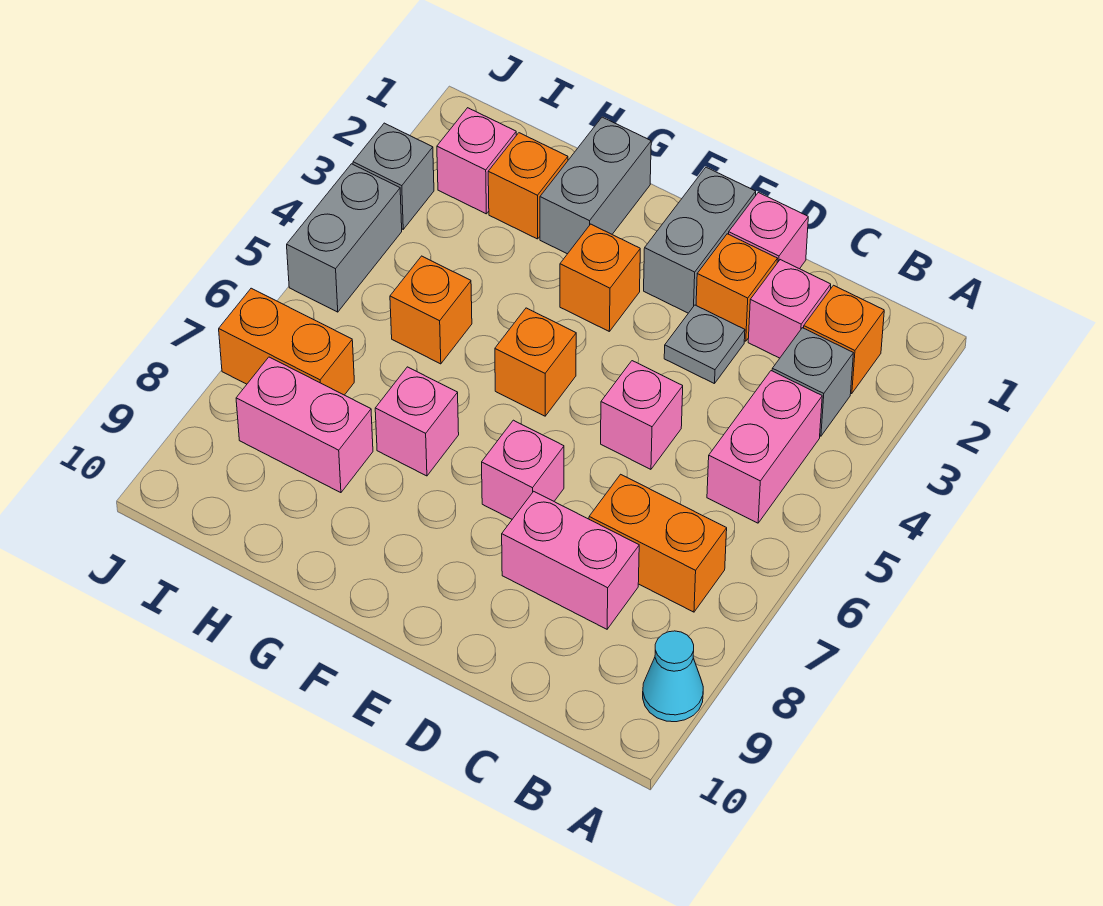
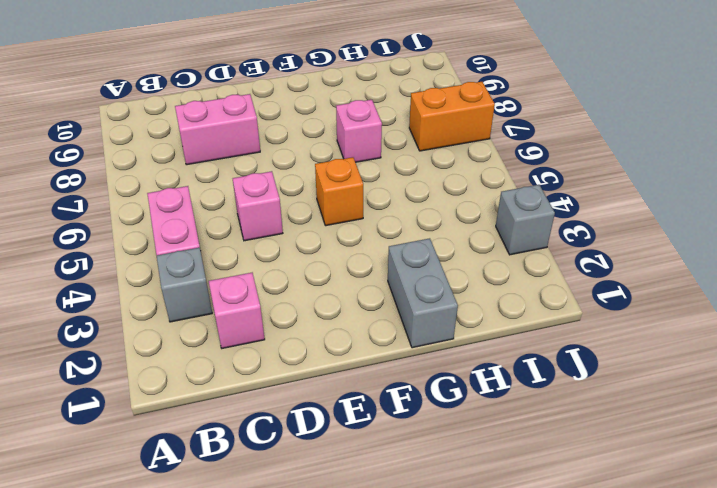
none -> cyan cone A9 level 1
none -> orange brick B2 level 1
none -> orange brick B7:C7 level 1

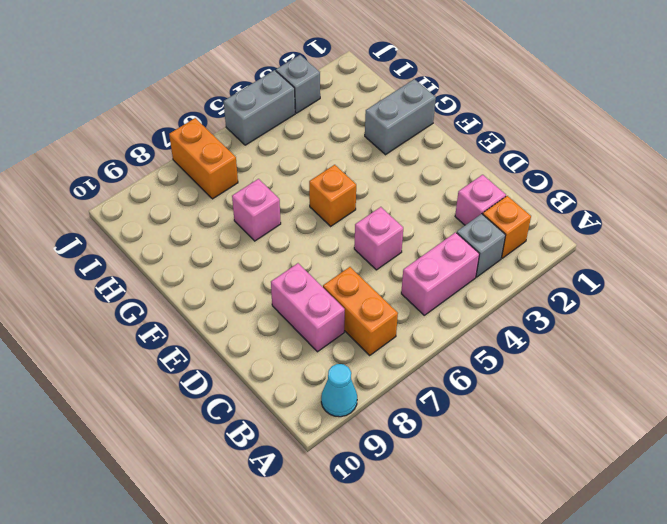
none -> pink brick D1 level 1
none -> orange brick D2 level 1
none -> grey plate D3 level 1

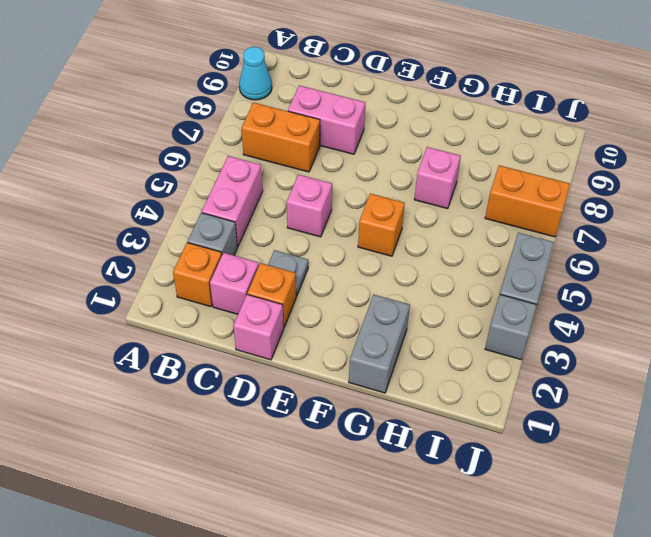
none -> grey brick E1:E2 level 1
none -> pink brick E7 level 1
none -> orange brick F3 level 1

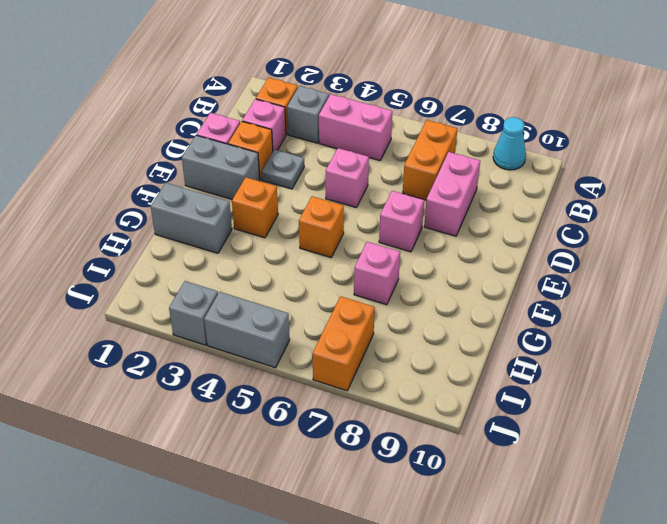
none -> orange brick H2 level 1
none -> orange brick H5 level 1
none -> pink brick H8:I8 level 1

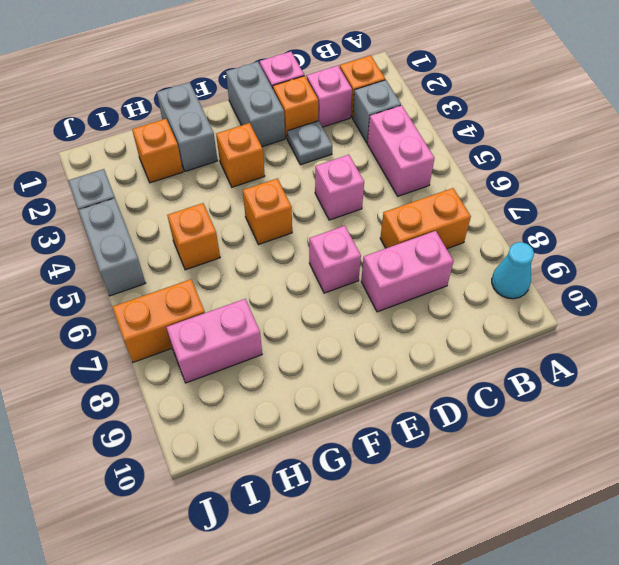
none -> pink brick G7 level 1
none -> pink brick I2 level 1

